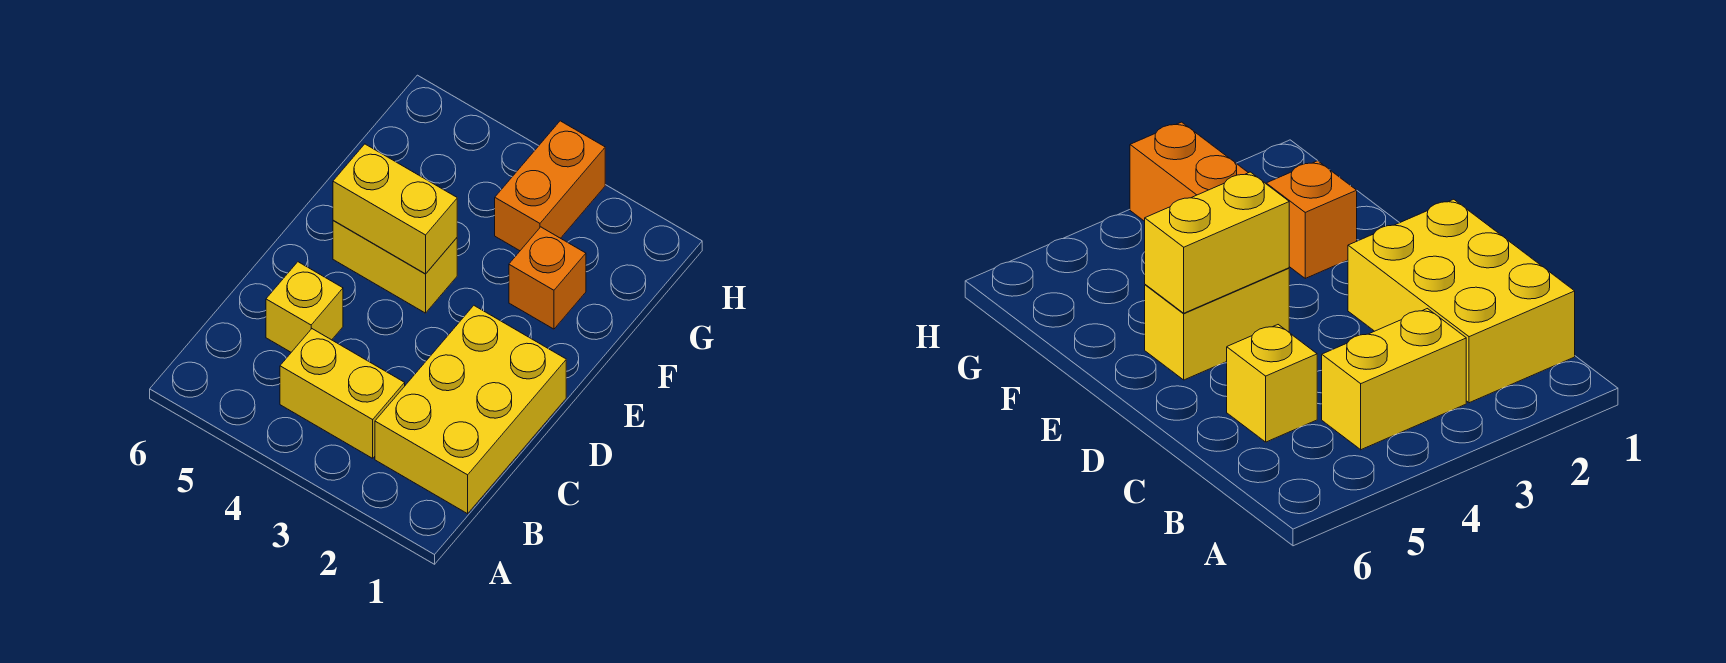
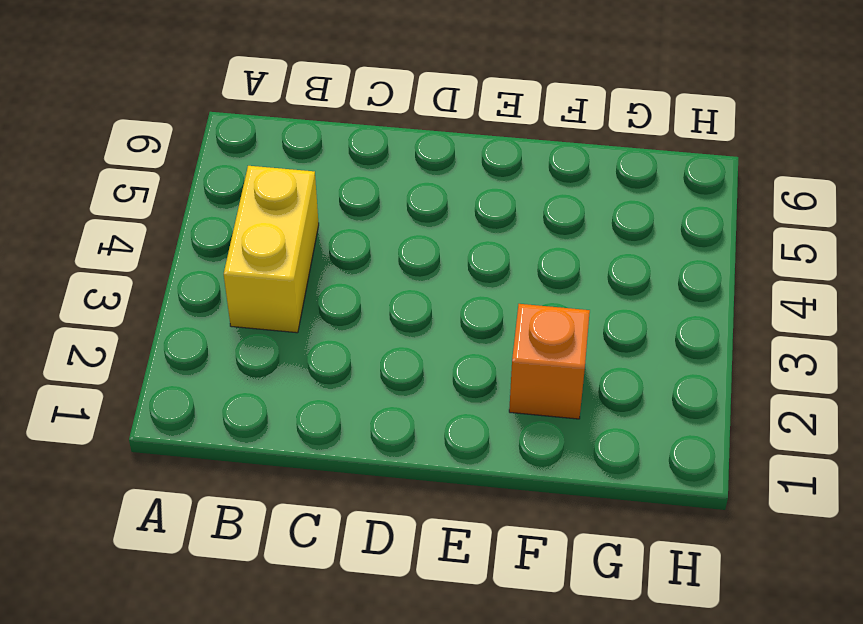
none -> yellow brick B1:D2 level 1
none -> yellow brick C5 level 1

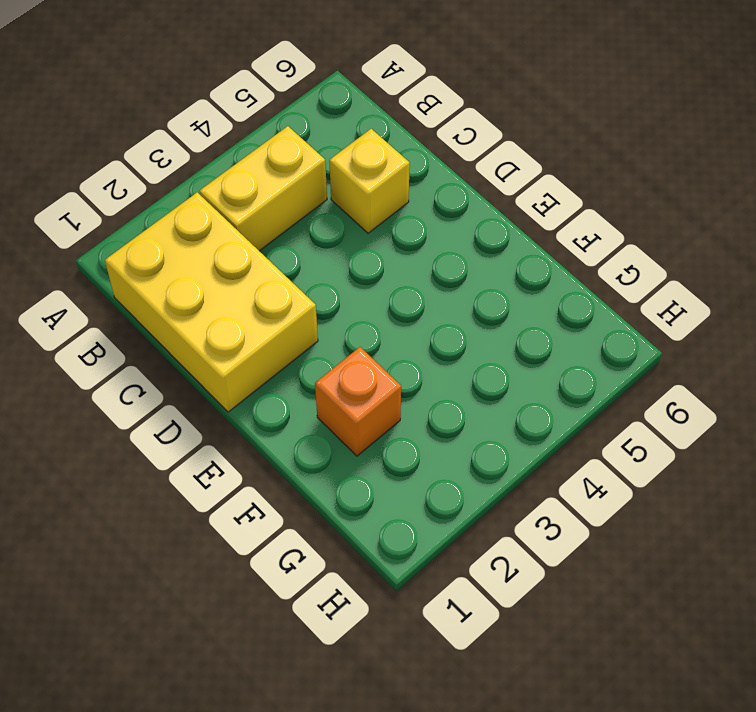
none -> yellow brick E4:E5 level 1
none -> orange brick G3:H3 level 1

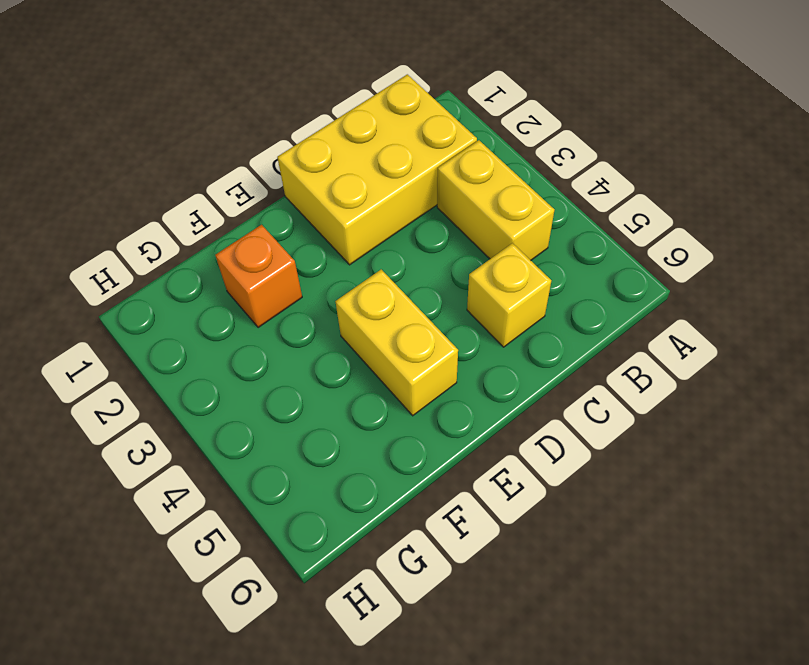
none -> orange brick G3:H3 level 1
none -> yellow brick E4:E5 level 2

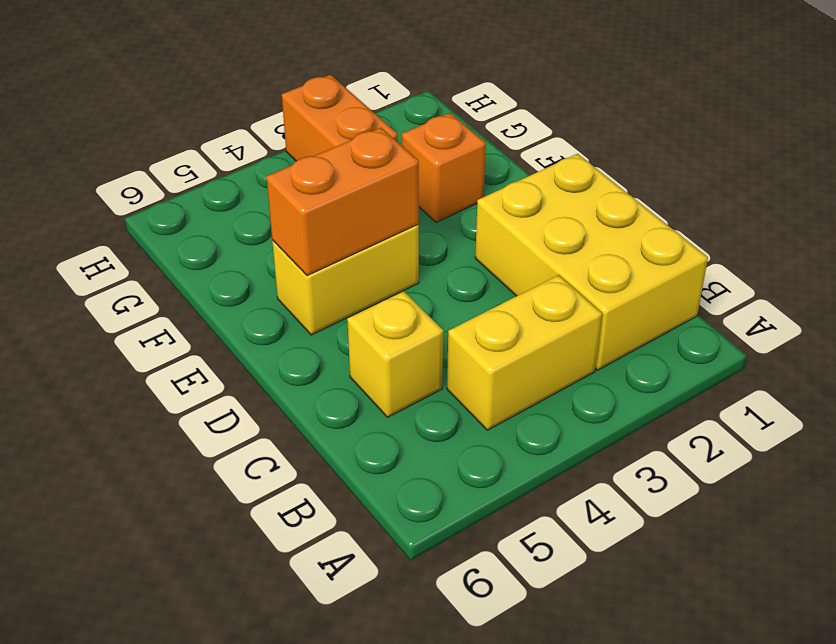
orange brick E4:E5 level 2 -> yellow brick E4:E5 level 2

